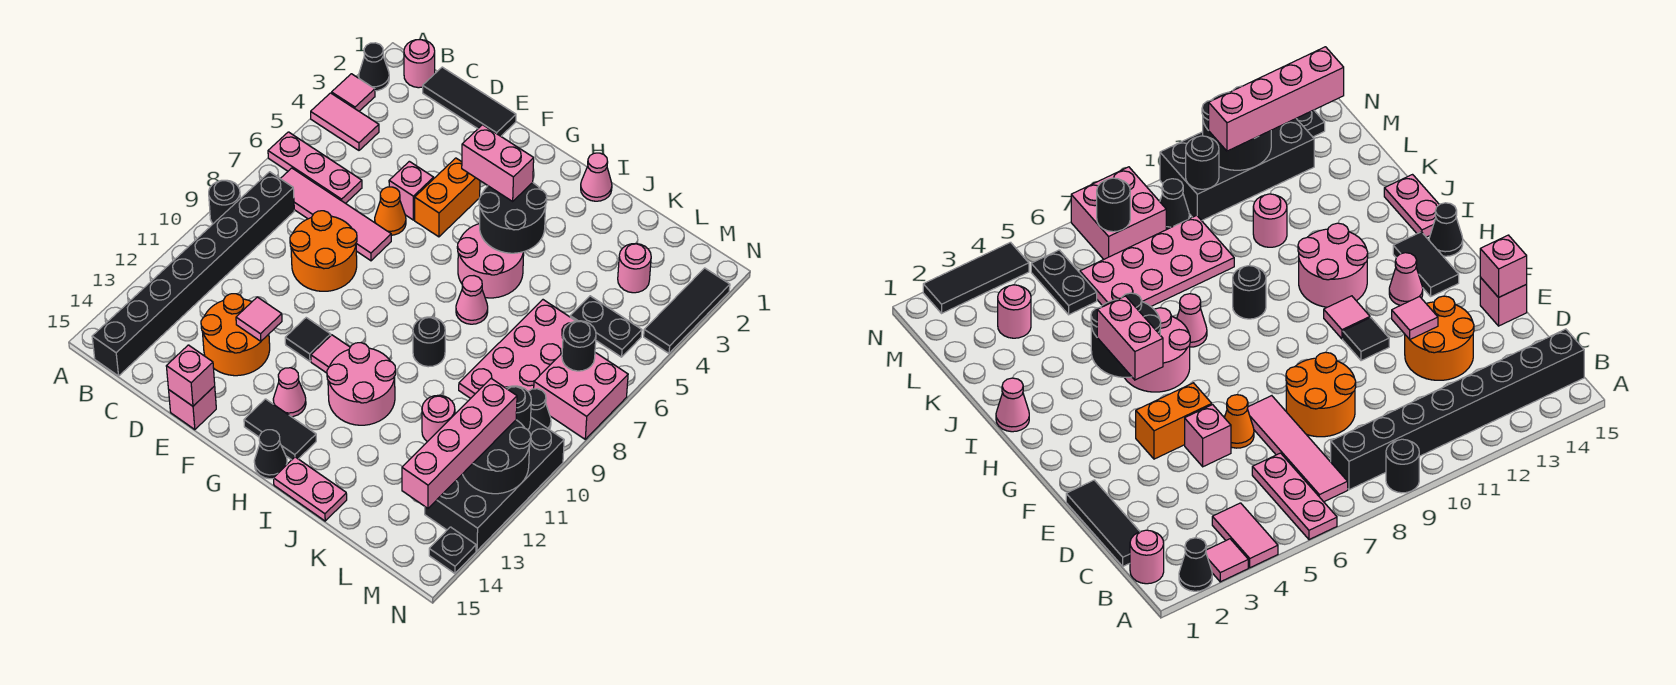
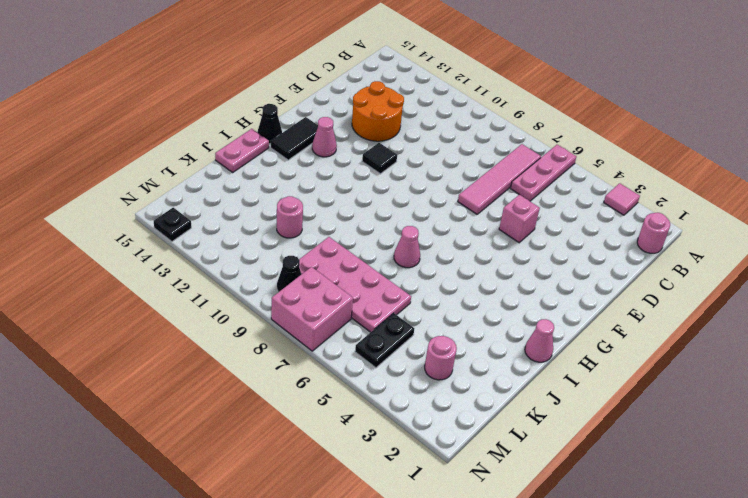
none -> black cone A2 level 1
none -> pink tile A4:B4 level 1
none -> black round brick A9 level 1
none -> black brick B8:B15 level 1

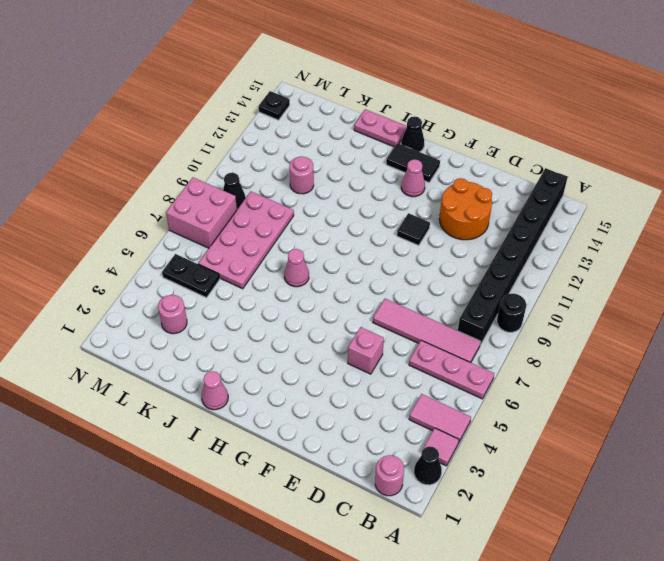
none -> black tile C1:E1 level 1
none -> orange round brick D8:E9 level 1
none -> orange cone E6 level 1
none -> pink brick E15 level 1

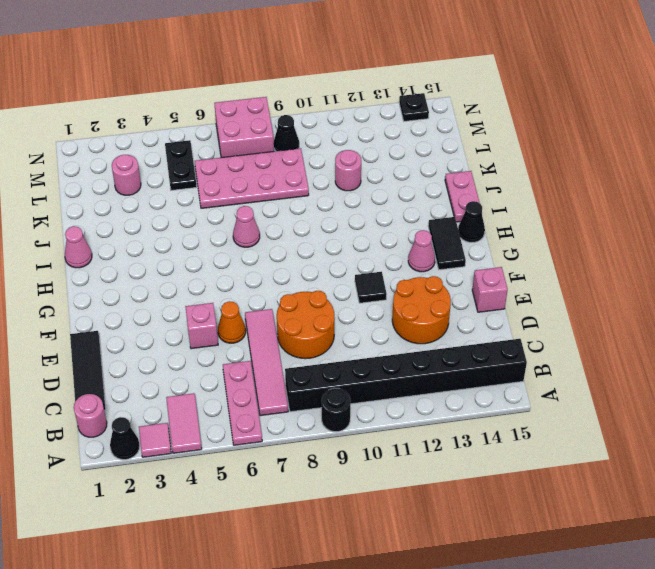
none -> orange brick F4:F5 level 1
none -> pink tile G11 level 1
none -> pink round brick H5:I6 level 1
none -> pink round brick H11:I12 level 1

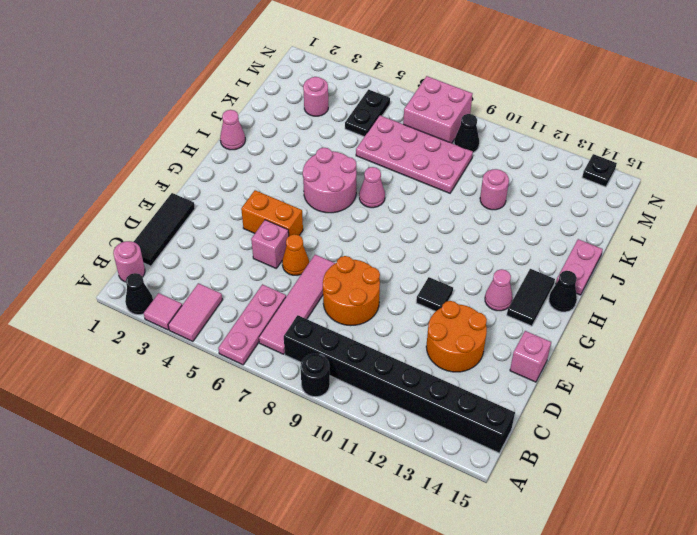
none -> pink tile G11 level 1
none -> pink round brick H11:I12 level 1
none -> black round brick I9 level 1
none -> black brick M10:N13 level 1

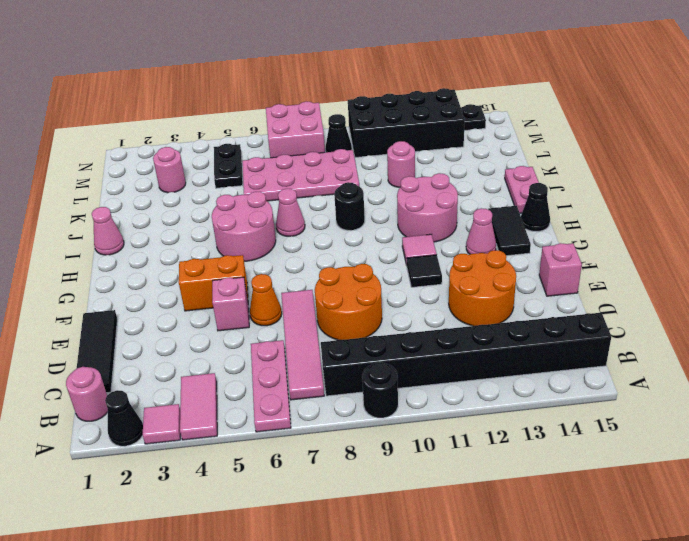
none -> black tile N2:N4 level 1
none -> pink tile E12 level 2
none -> pink brick E15 level 2
none -> black round brick H4:I5 level 2

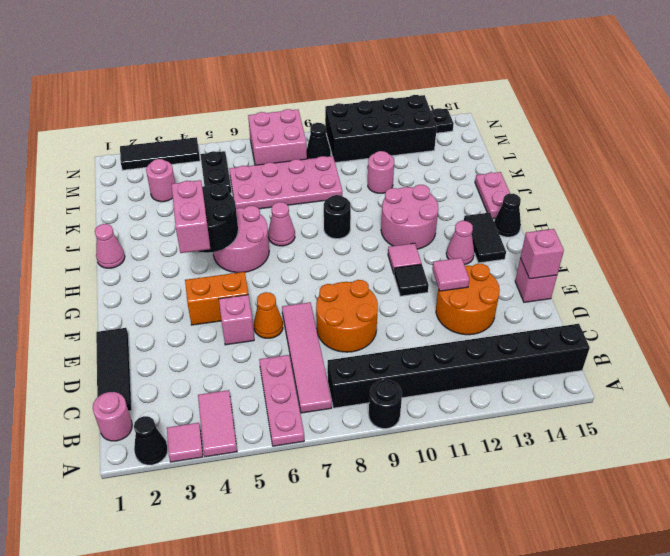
none -> black round brick M7 level 2
none -> black round brick M10 level 2
none -> black round brick M11:N12 level 2
none -> pink brick M11:M14 level 3

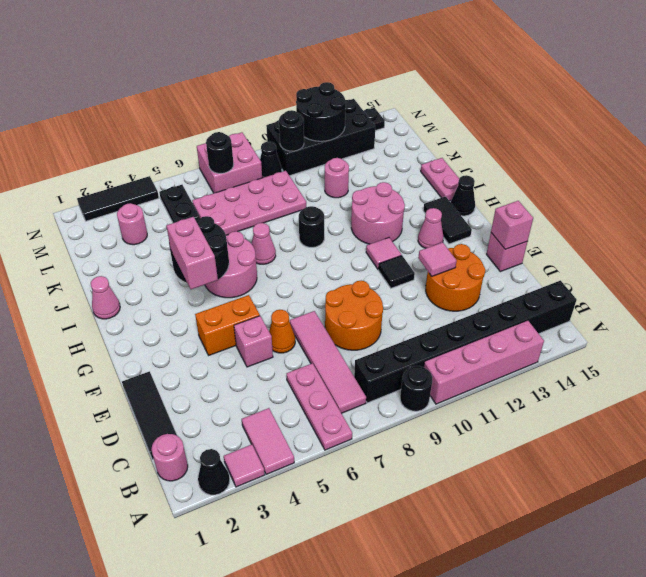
pink brick A10:A13 level 1 -> pink brick M11:M14 level 3

